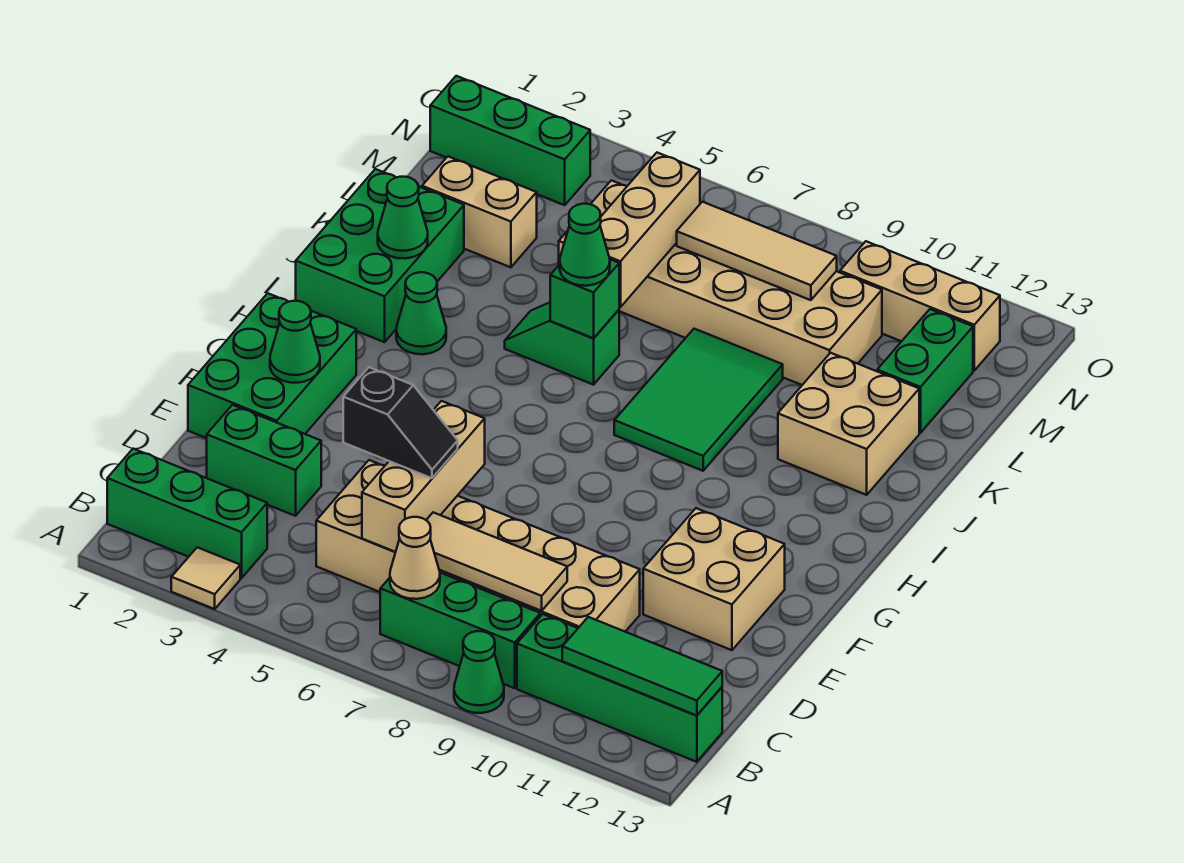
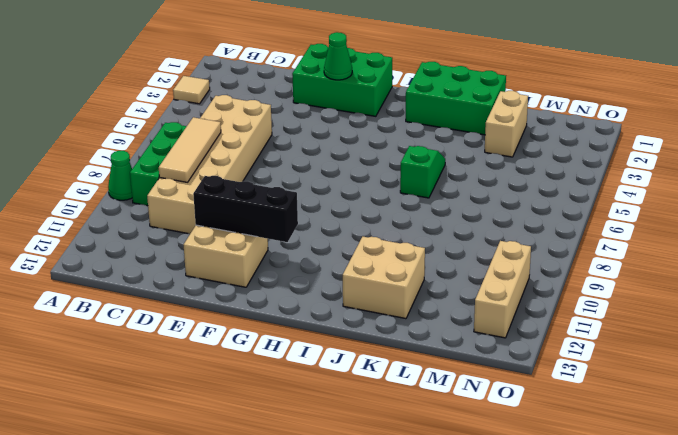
black brick E11:G11 level 2 -> none
none -> green brick B1:B3 level 1
none -> green brick B10:B13 level 1
none -> green brick D2:D3 level 1
none -> green cone I3 level 1

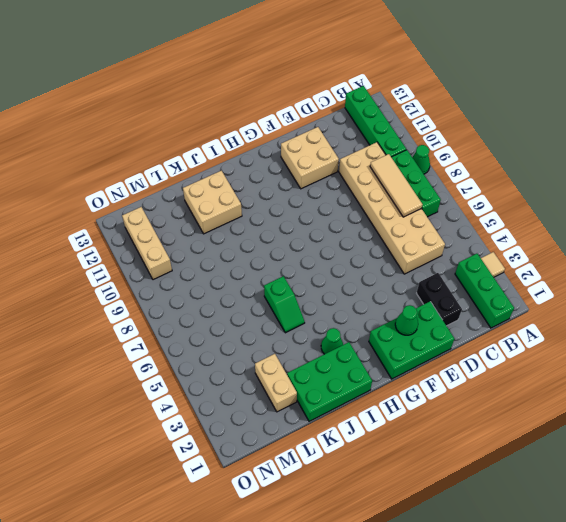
black brick D2:D3 level 1 -> green brick D2:D3 level 1
none -> green tile I8:K9 level 1
none -> tan brick L5:M10 level 1
none -> green brick L12:M12 level 1
none -> green brick N1:N3 level 1

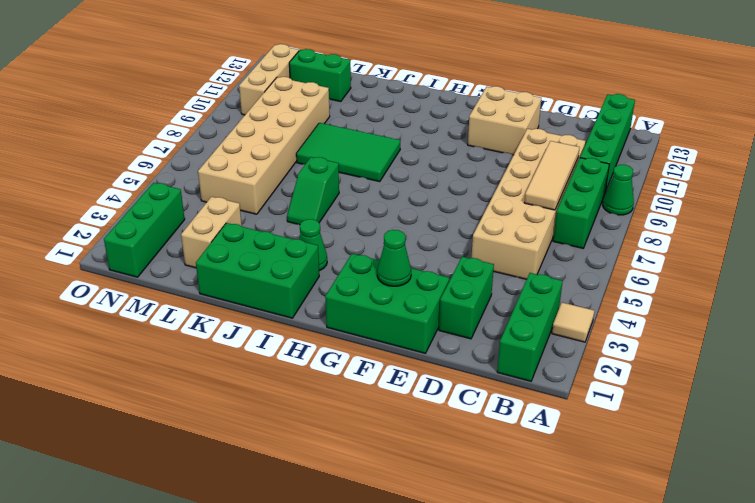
none -> tan brick J11:K12 level 1
none -> tan cone B7 level 2
none -> green tile B11:B13 level 2
none -> tan brick C6:E6 level 2

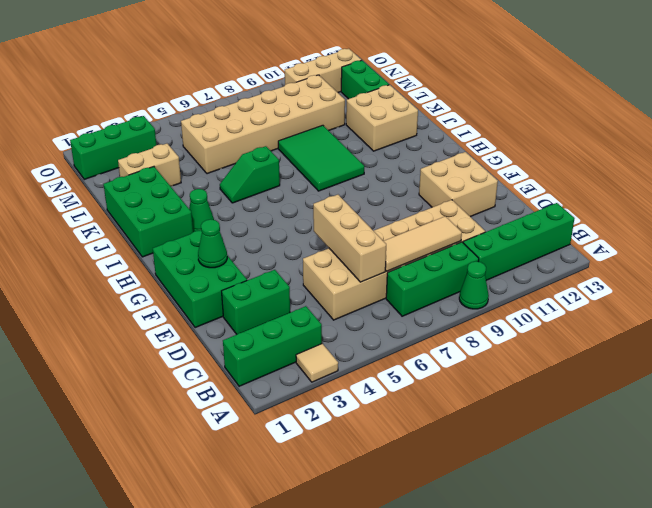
none -> tan cone B7 level 2
none -> green tile B11:B13 level 2
none -> green cone J2 level 2
none -> green brick J6 level 2

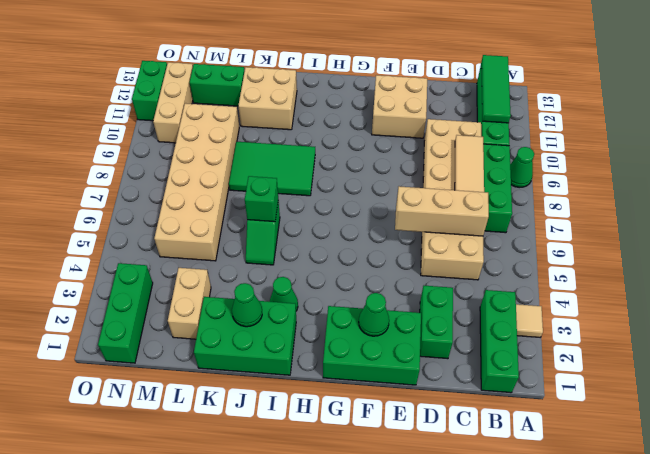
green brick O11:O12 level 1 -> none
none -> tan cone B7 level 2
none -> tan brick K6:M6 level 2
none -> tan tile M7:M9 level 2
none -> black slope D5:D6 level 3 top 5

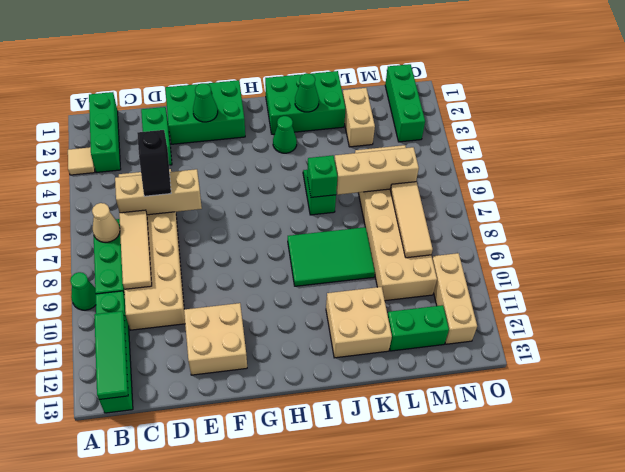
none -> green cone J6 level 3

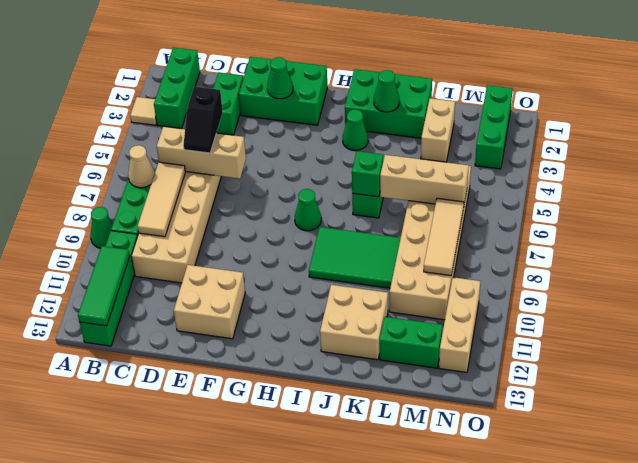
green cone H7 level 1 -> green cone J6 level 3

